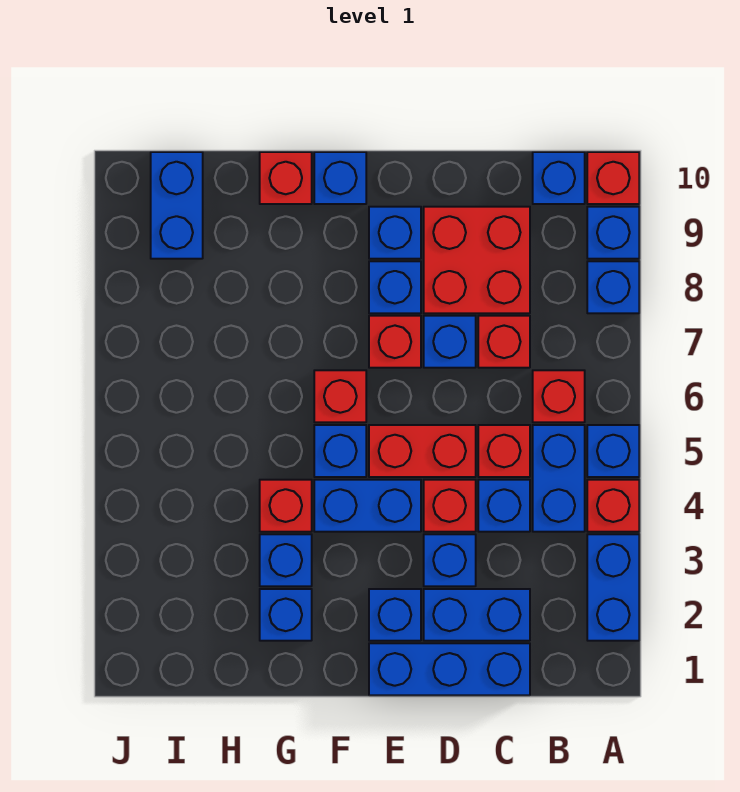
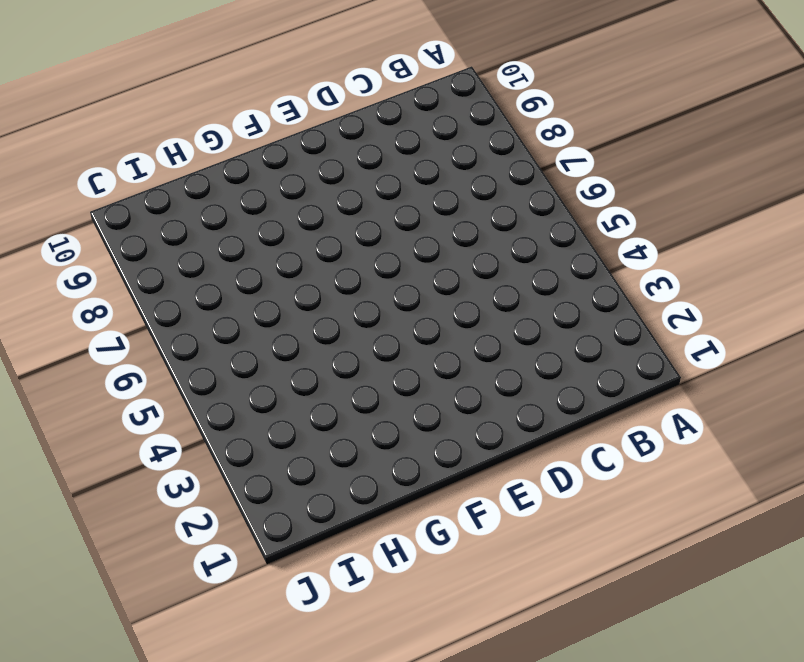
none -> blue brick A2:A3 level 1
none -> red brick A4 level 1
none -> blue brick A5 level 1
none -> blue brick A8 level 1

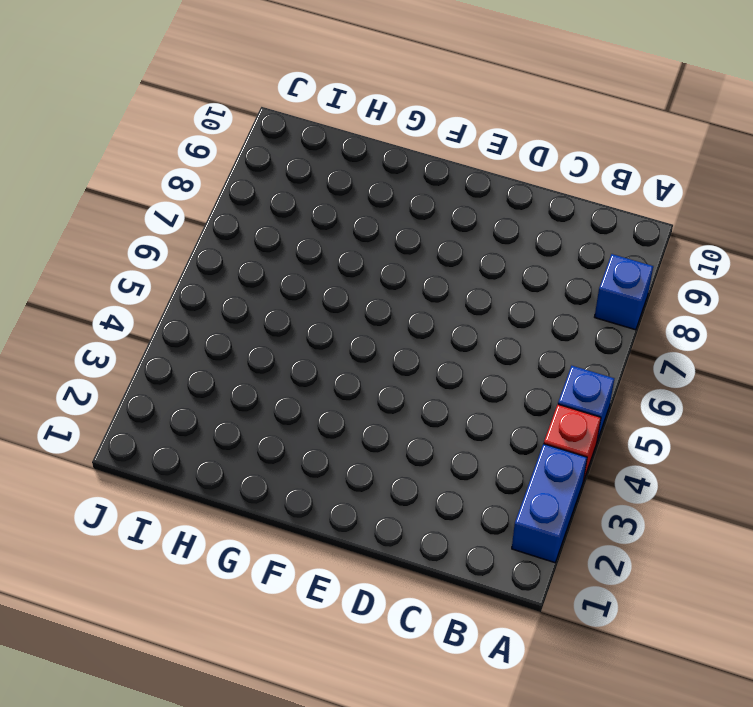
none -> blue brick A9 level 1
none -> red brick A10 level 1
none -> blue brick B4:B5 level 1
none -> red brick B6 level 1

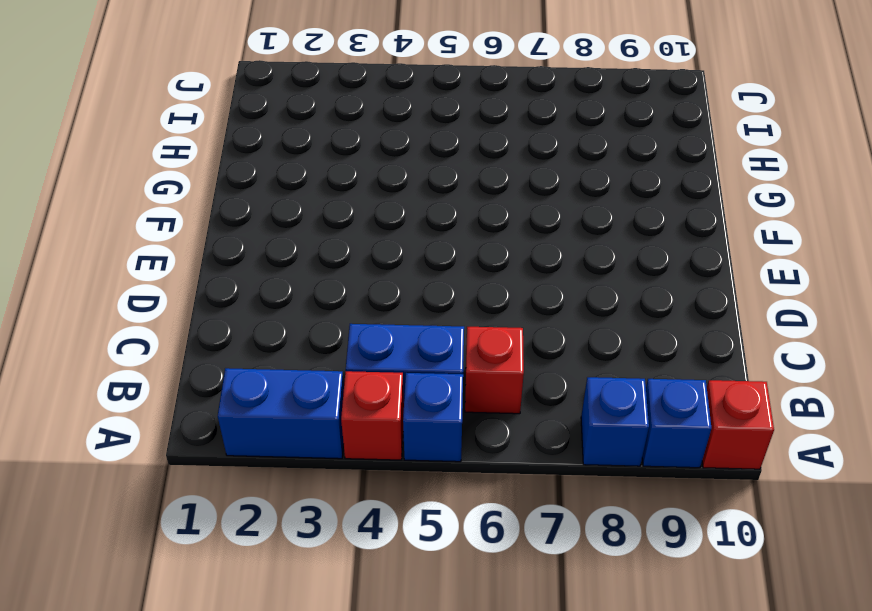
none -> blue brick B10 level 1
none -> blue brick C1:E1 level 1
none -> blue brick C2:D2 level 1
none -> blue brick C4 level 1

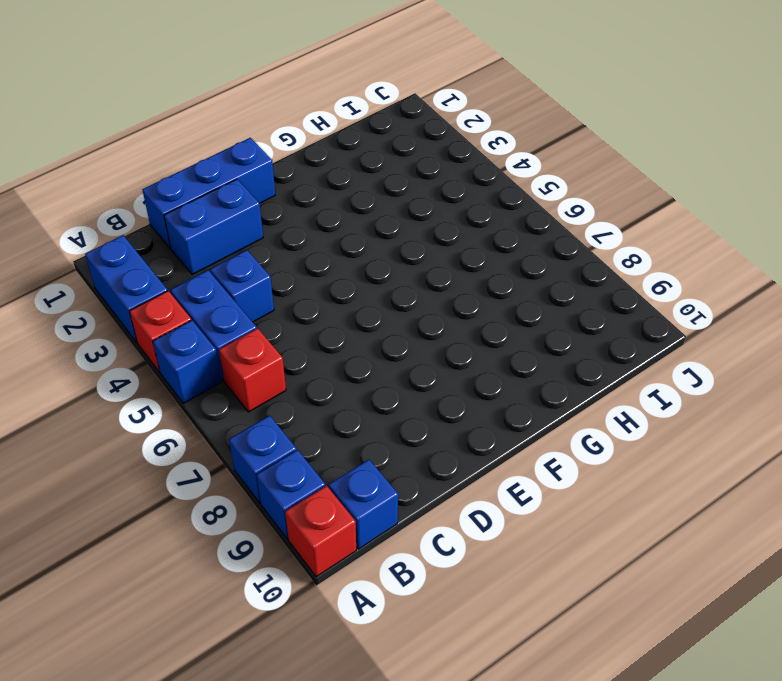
none -> red brick C5 level 1
none -> red brick C7 level 1
none -> red brick C8:D9 level 1
none -> blue brick D3 level 1

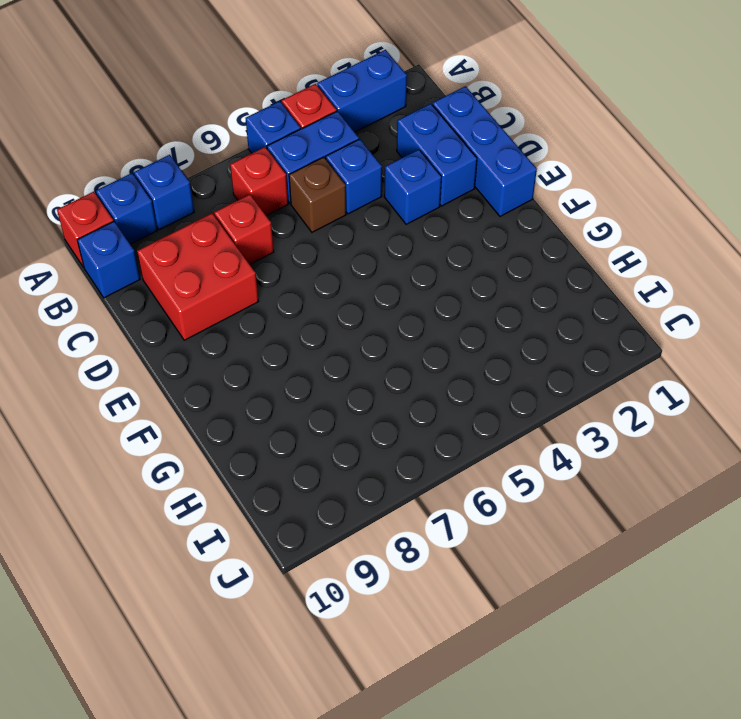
brown brick C5 level 1 -> red brick C5 level 1
none -> red brick D4 level 1
none -> red brick D5:E5 level 1
none -> blue brick D7 level 1
none -> blue brick E2 level 1

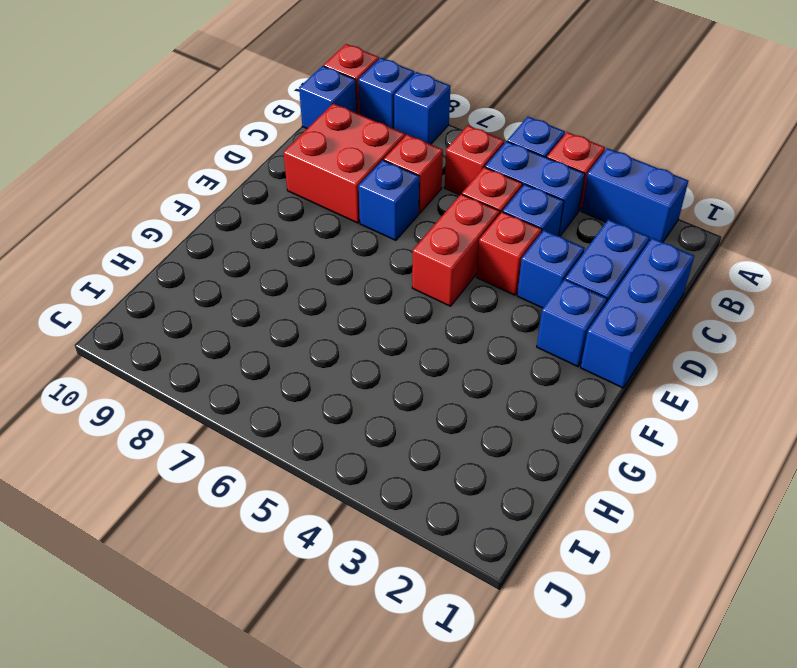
none -> blue brick E4:F4 level 1
none -> red brick E7 level 1
none -> blue brick E8 level 1
none -> blue brick E9 level 1

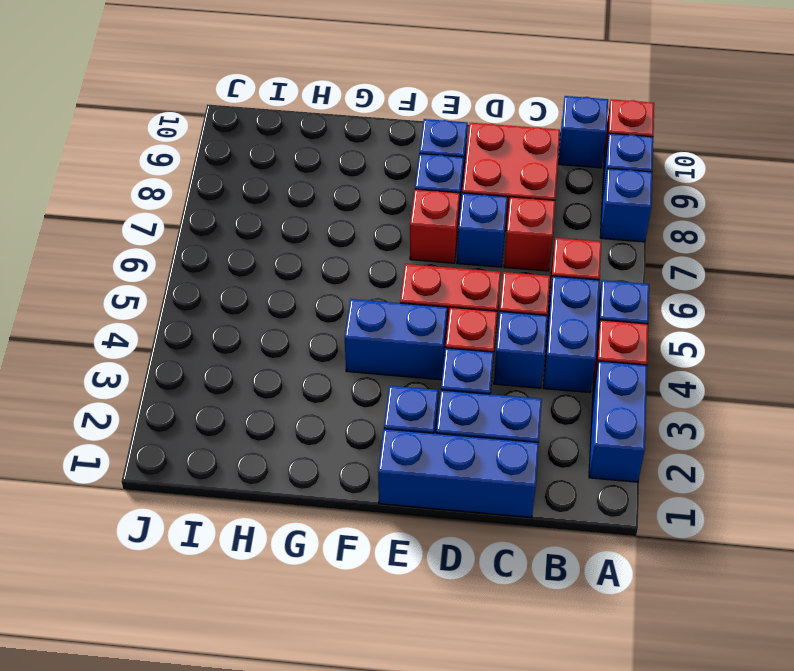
none -> blue brick F5 level 1
none -> red brick F6 level 1
none -> blue brick F10 level 1
none -> blue brick G2 level 1

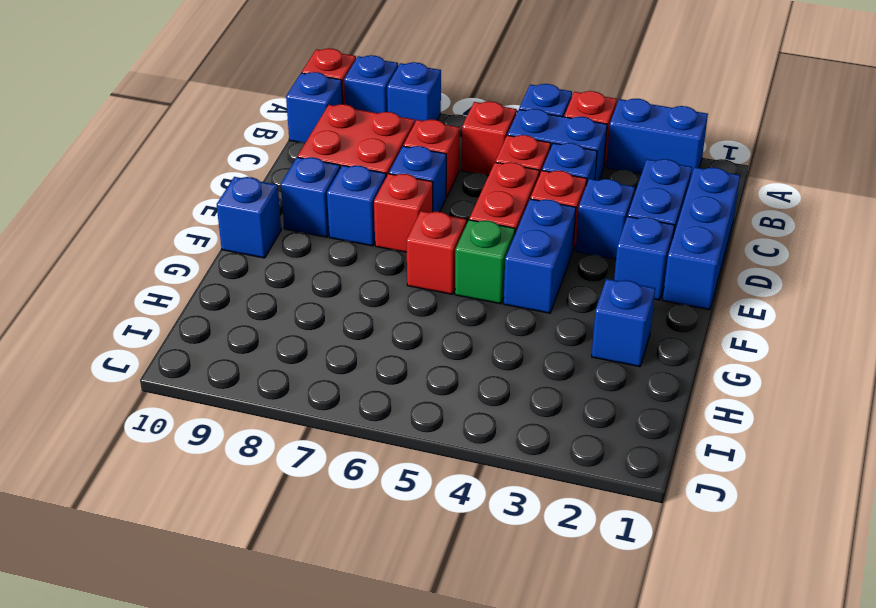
green brick F5 level 1 -> blue brick F5 level 1
none -> blue brick G3 level 1
none -> red brick G4 level 1
none -> red brick G10 level 1
none -> blue brick I9:I10 level 1

